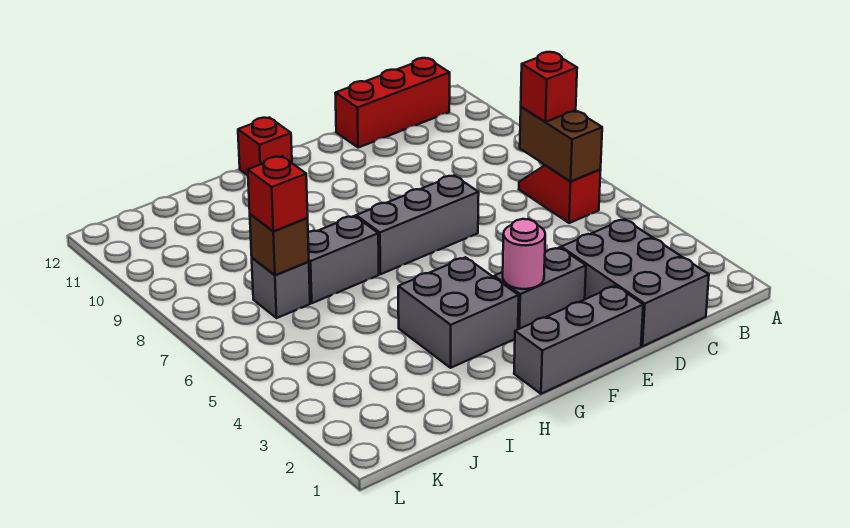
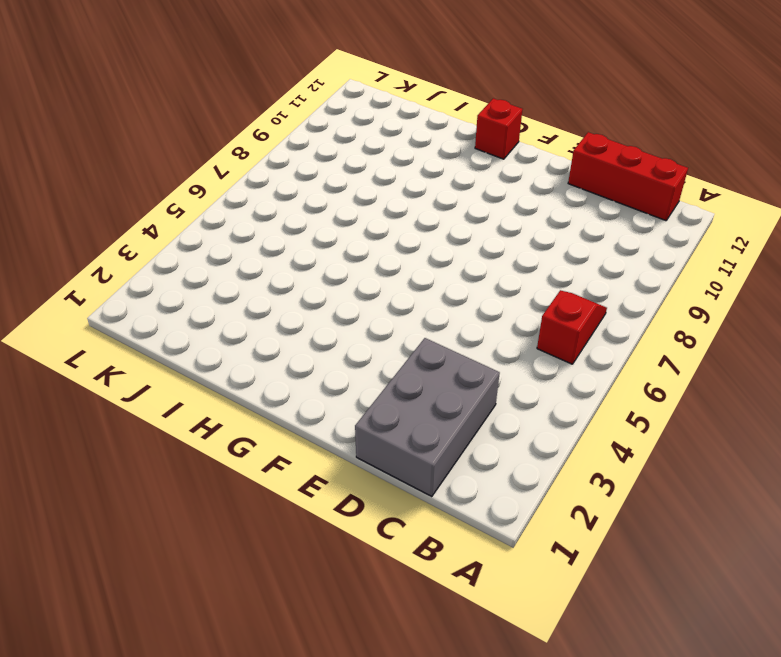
none -> grey brick E1:G1 level 1
none -> grey brick E3:F3 level 1
none -> grey brick E7:G7 level 1

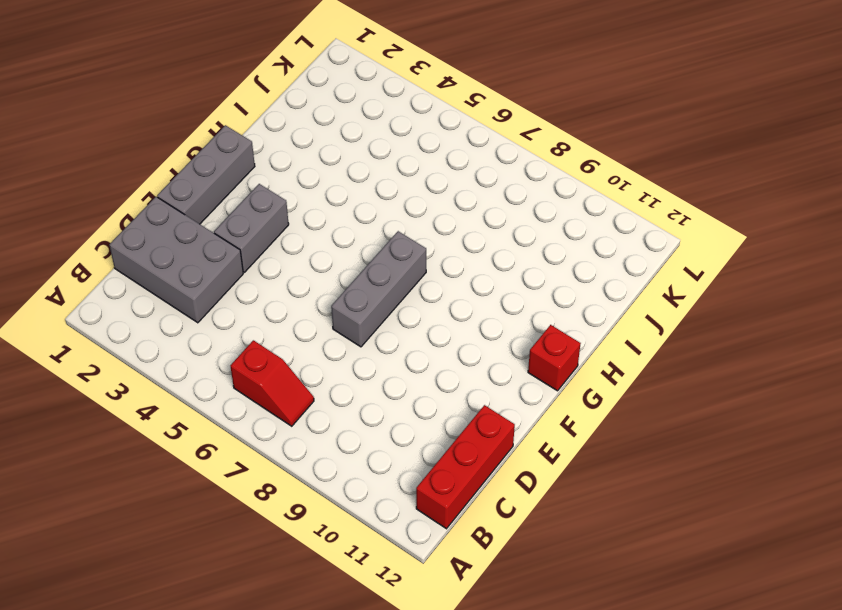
none -> grey brick G3:H4 level 1
none -> grey brick H7:I7 level 1
none -> grey brick J7 level 1

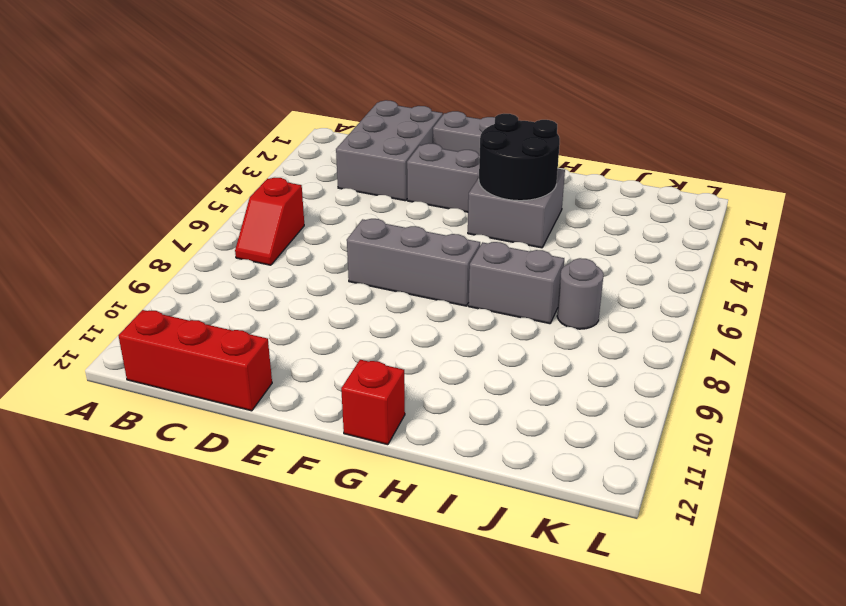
black round brick G3:H4 level 2 -> none
grey round brick J7 level 1 -> grey brick J7 level 1
none -> brown brick B6:B7 level 2
none -> pink round brick F3 level 2
none -> brown brick J7 level 2

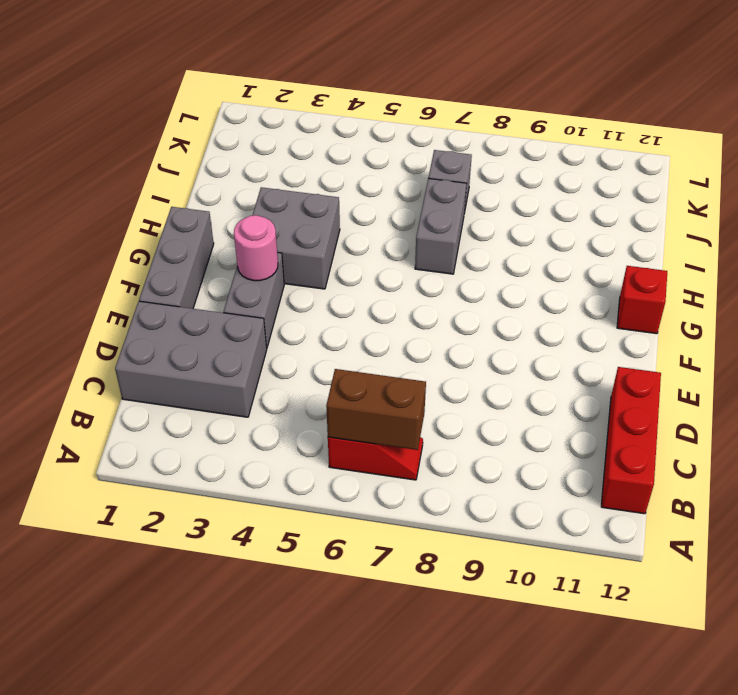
none -> grey brick E7:G7 level 1
none -> brown brick J7 level 2
none -> red brick B7 level 3

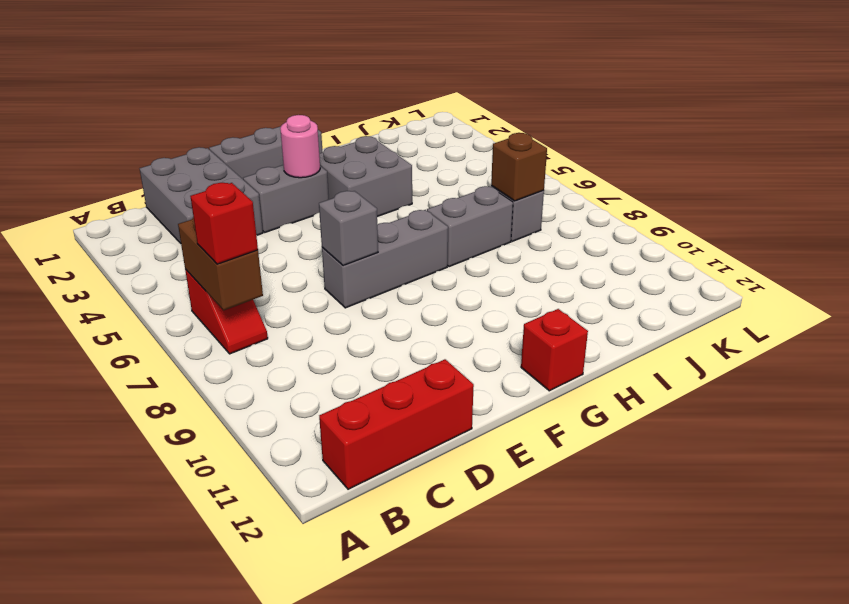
grey brick E7 level 2 -> none
none -> red brick J7 level 3

